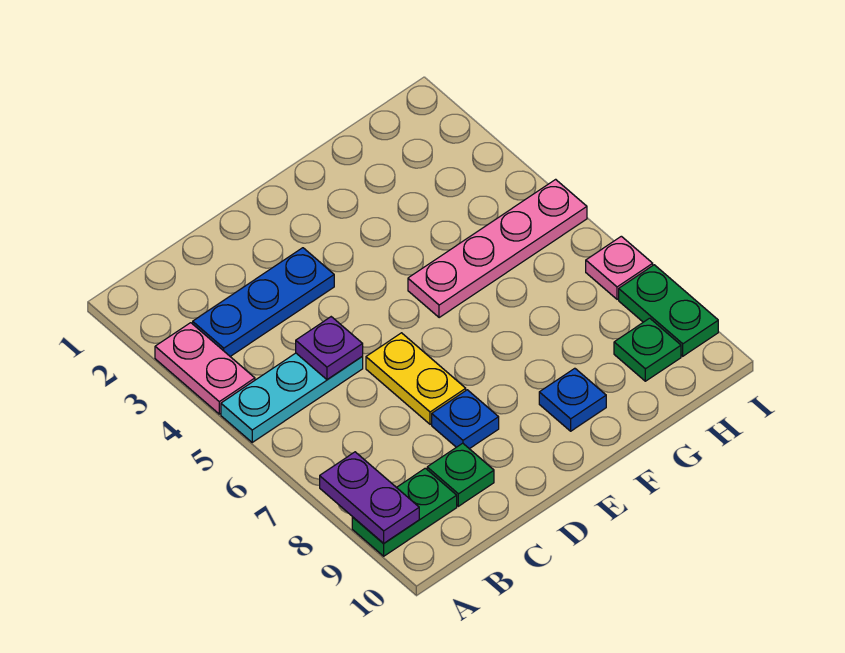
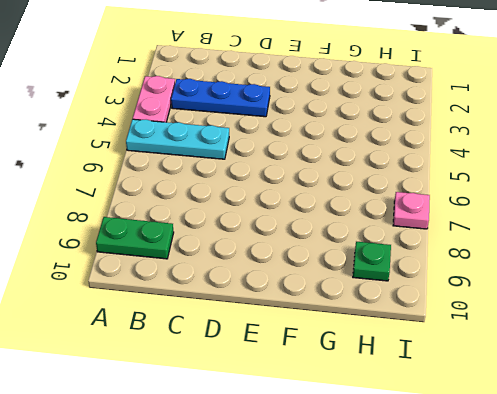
none -> green plate C9 level 1
none -> yellow plate D6:D7 level 1
none -> blue plate D8 level 1

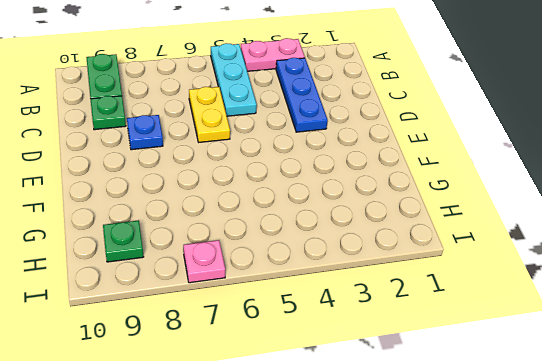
yellow plate C6:D6 level 1 -> yellow plate D6:D7 level 1
none -> pink plate F5:I5 level 1
none -> blue plate F9 level 1
none -> green plate I8:I9 level 1

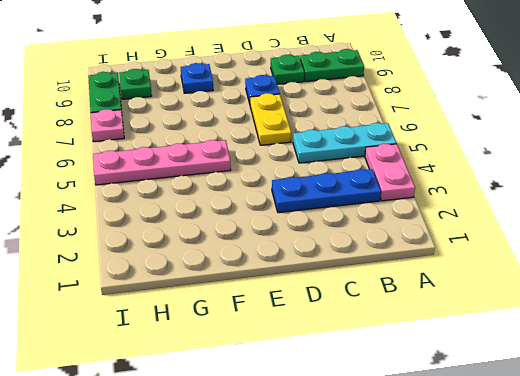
none -> purple plate A8:A9 level 2
none -> purple plate C5 level 2

